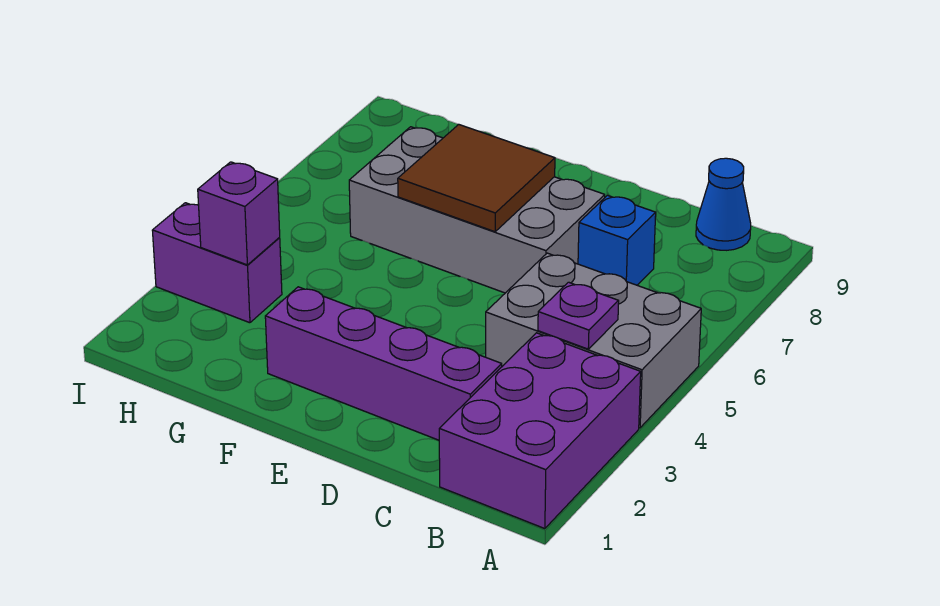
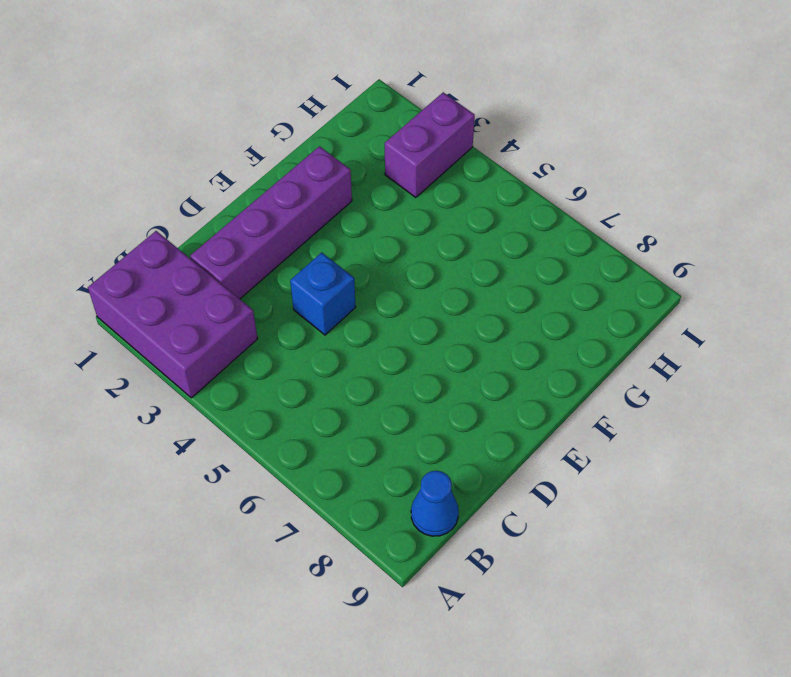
blue brick D4 level 1 -> blue brick C7 level 1
none -> grey brick A4:C5 level 1
none -> grey brick D6:G7 level 1

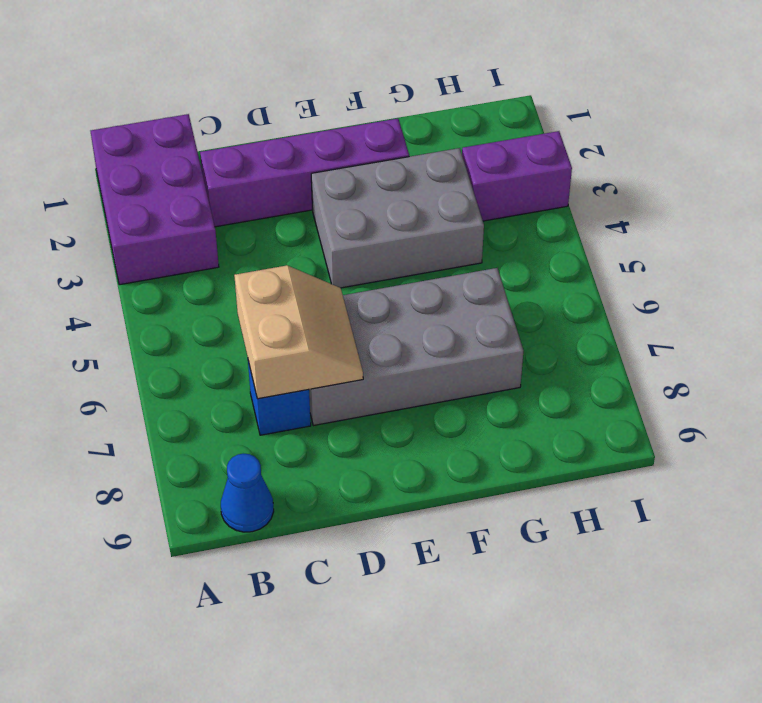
tan slope C6:D7 level 2 top C -> none
grey brick E3:G4 level 1 -> grey brick A4:C5 level 1
none -> purple plate B4 level 2
none -> brown tile E6:F7 level 2

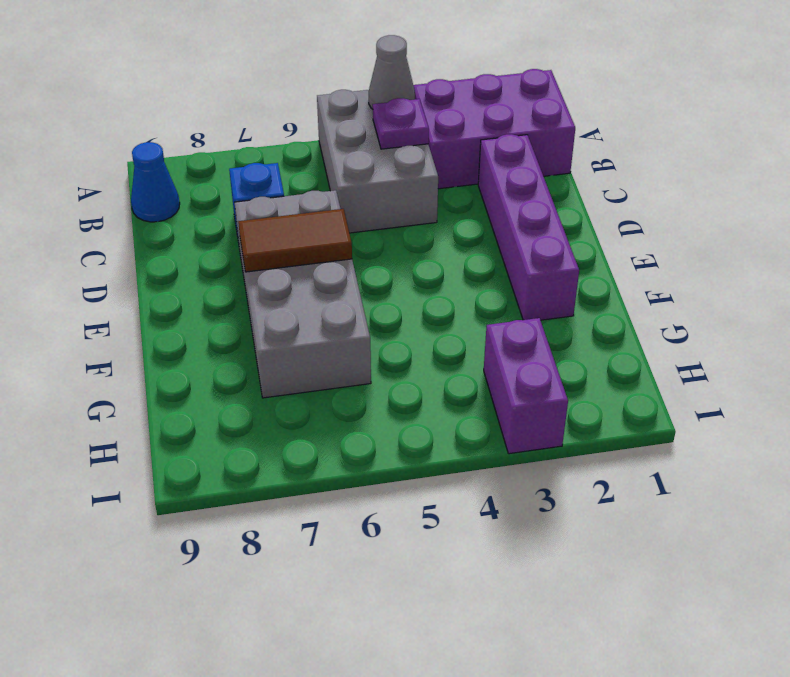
grey cone A4 level 2 -> none
brown tile E6:E7 level 2 -> brown tile E6:F7 level 2
none -> purple brick H3 level 2

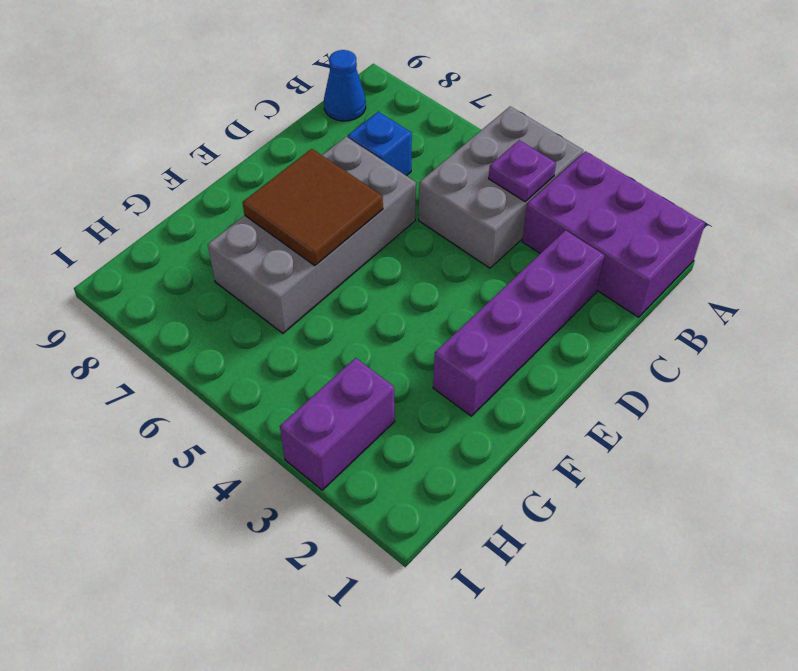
none -> purple brick H3 level 2

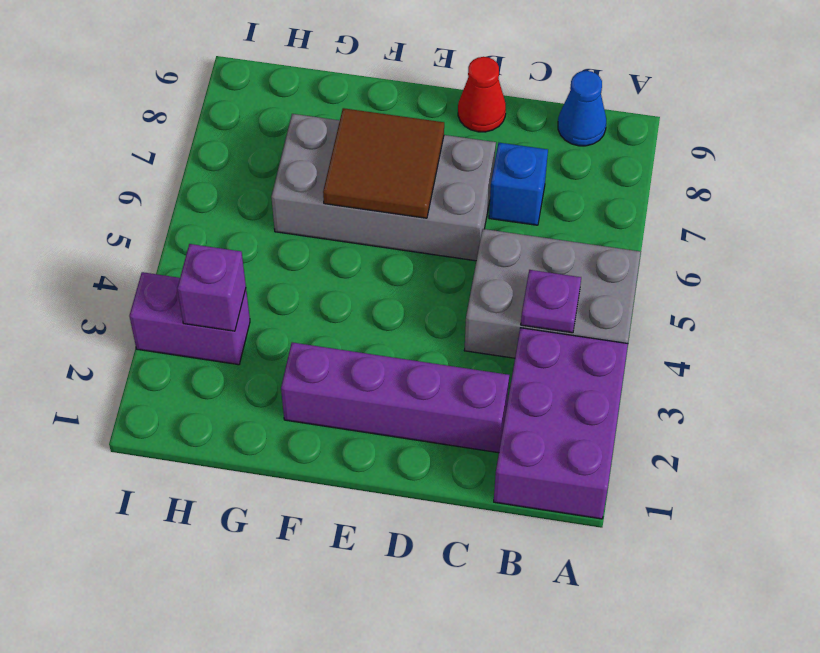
red cone D9 level 1 -> none

